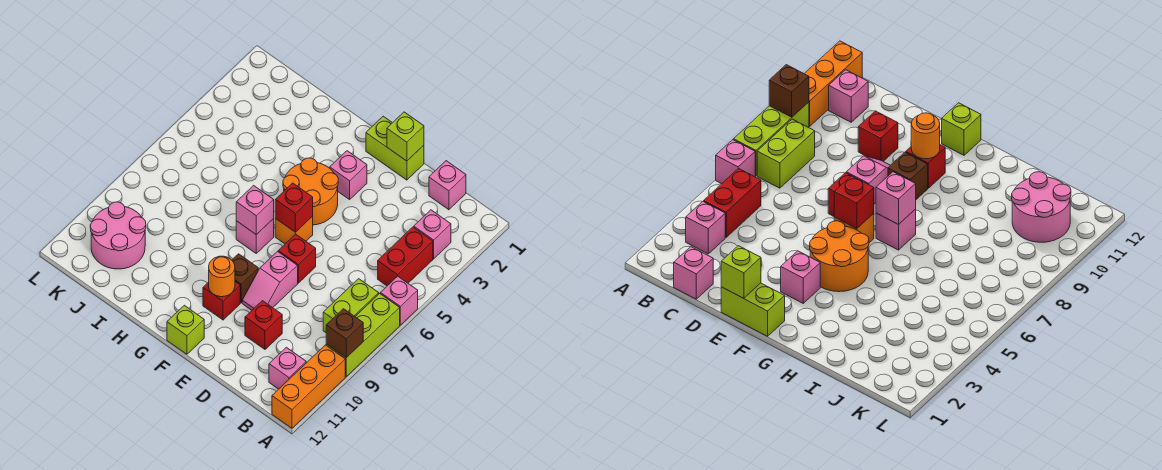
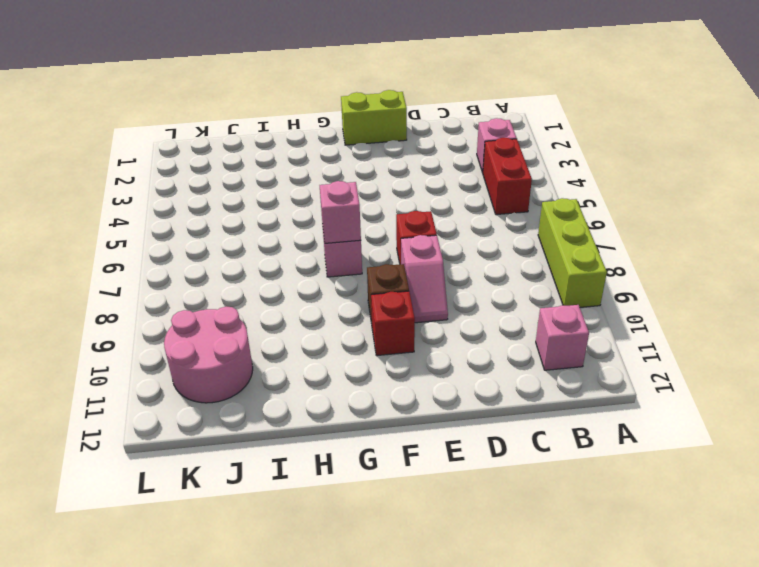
none -> pink brick A6 level 1
none -> orange brick A10:A12 level 1
none -> lime brick B7:B8 level 1

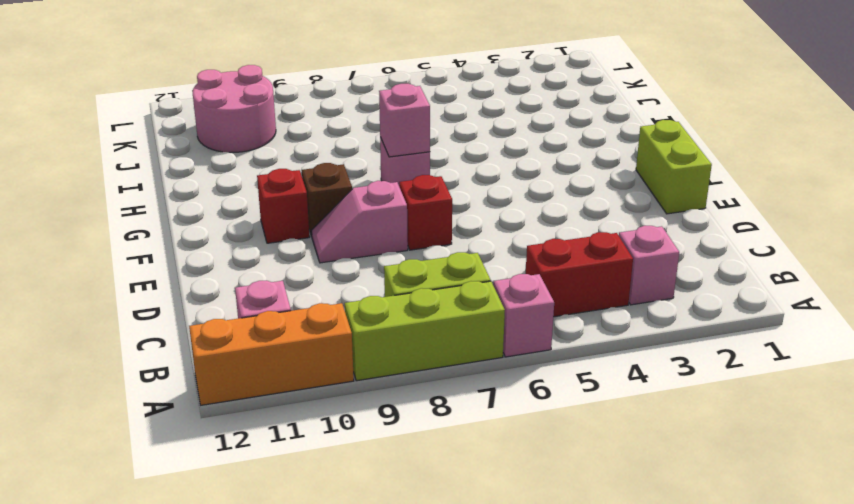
none -> pink brick C1 level 1
none -> red brick D10 level 1
none -> pink brick F3 level 1

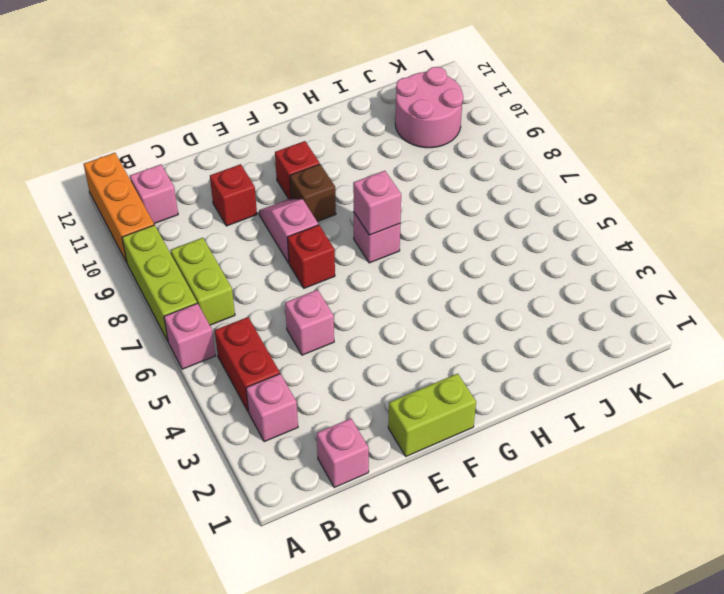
pink brick D5 level 1 -> pink brick F3 level 1
none -> orange round brick F4:G5 level 1
none -> orange brick F6 level 1
none -> lime brick F12 level 1

